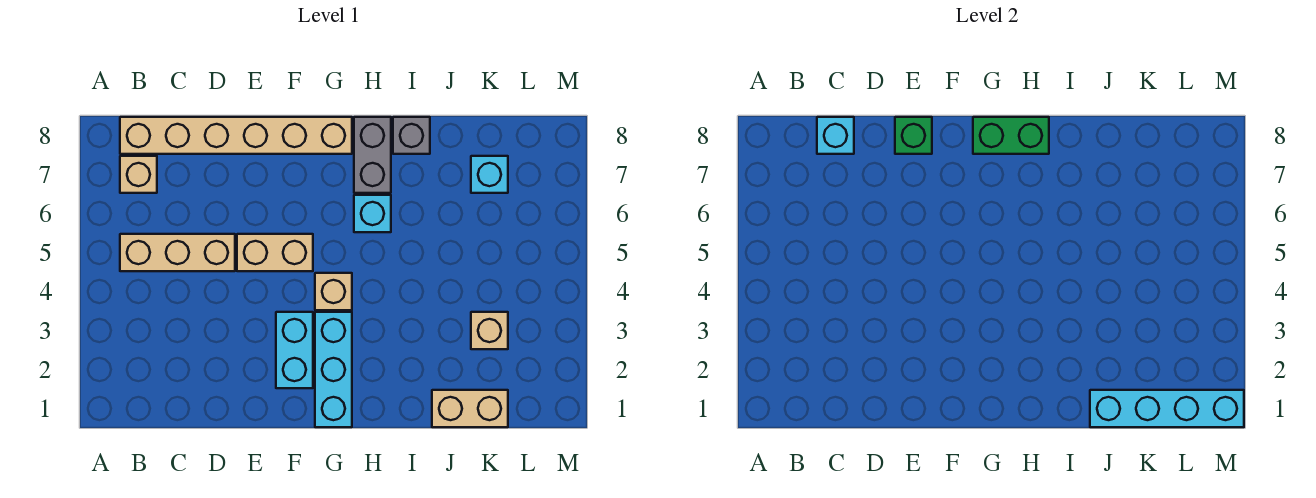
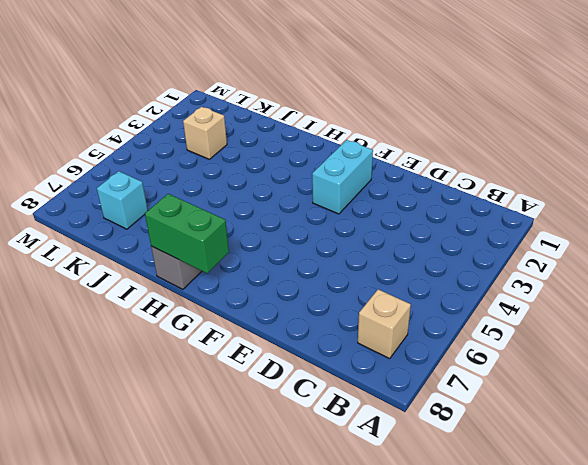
none -> tan brick B5:D5 level 1
none -> tan brick B8:G8 level 1
none -> tan brick E5:F5 level 1

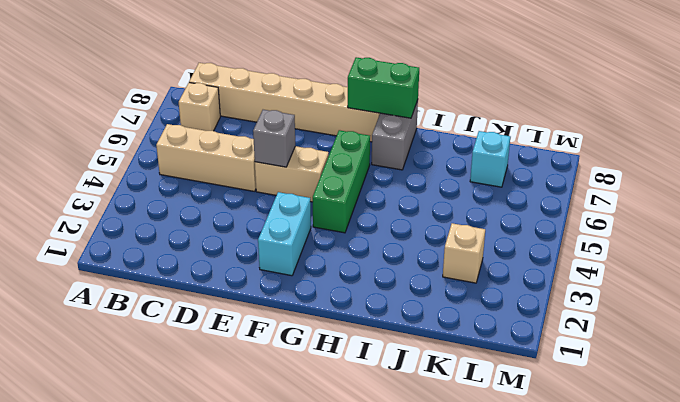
grey brick E5 level 2 -> grey brick I8 level 1
green brick G4:G6 level 1 -> tan brick G4 level 1
none -> cyan brick G1:G3 level 1
none -> cyan brick H6 level 1
none -> tan brick J1:K1 level 1

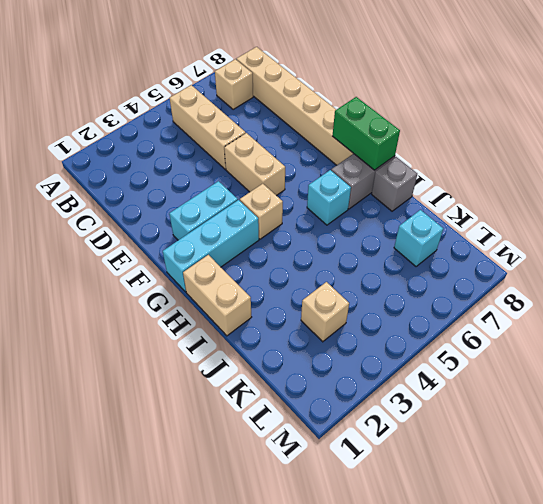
tan brick H1:I1 level 1 -> tan brick J1:K1 level 1
none -> cyan brick C8 level 2
none -> green brick E8 level 2
none -> cyan brick J1:M1 level 2

